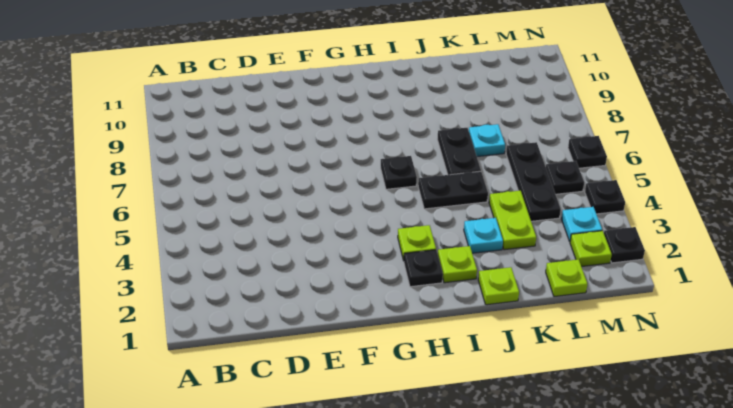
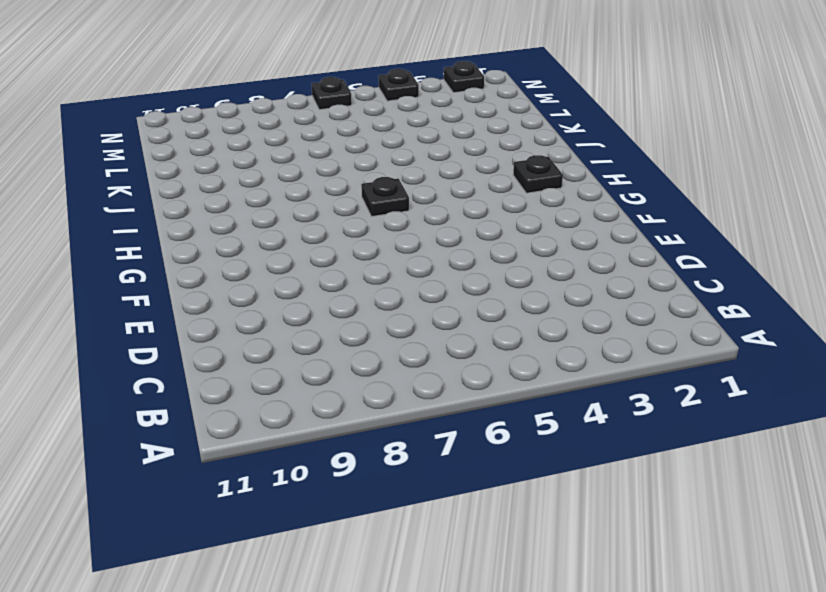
none -> lime plate H3 level 1
none -> lime plate I2 level 1
none -> black plate I5:J5 level 1

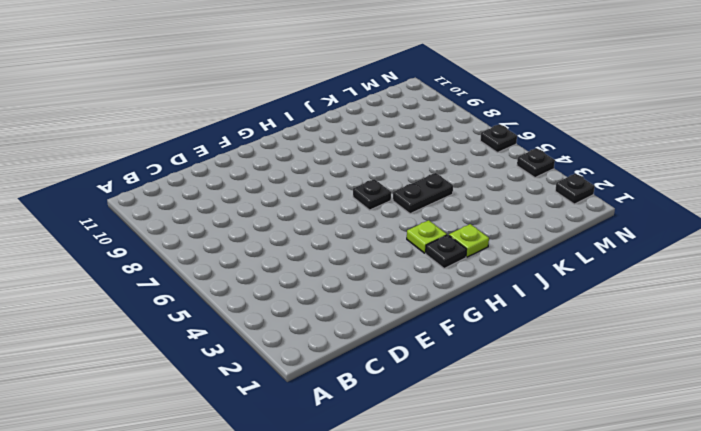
none -> lime plate J1 level 1
none -> cyan plate J3 level 1
none -> black plate J6:J7 level 1

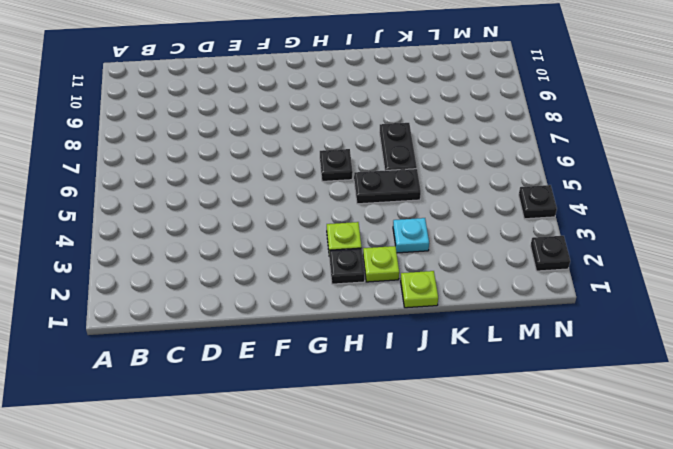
none -> lime plate K3:K4 level 1
none -> cyan plate K7 level 1
none -> lime plate L1 level 1

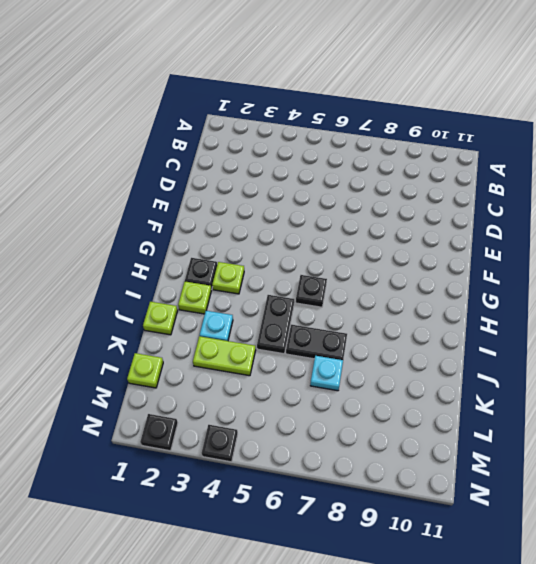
none -> black plate L4:L6 level 1
none -> lime plate M2 level 1
none -> cyan plate M3 level 1

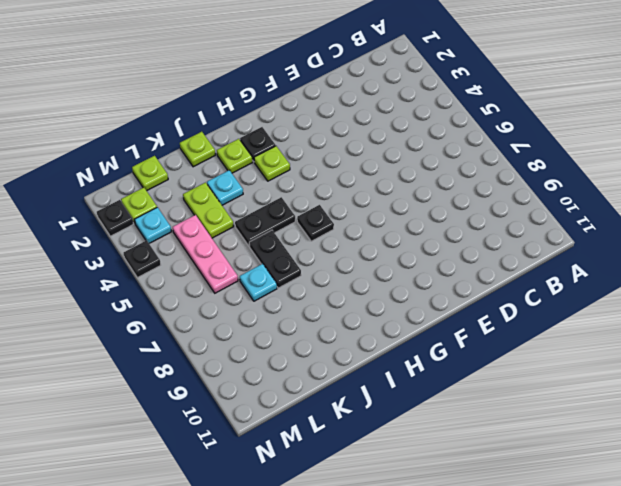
pink plate L4:L6 level 1 -> black plate L4:L6 level 1
none -> black plate M5 level 1
none -> black plate N6 level 1

